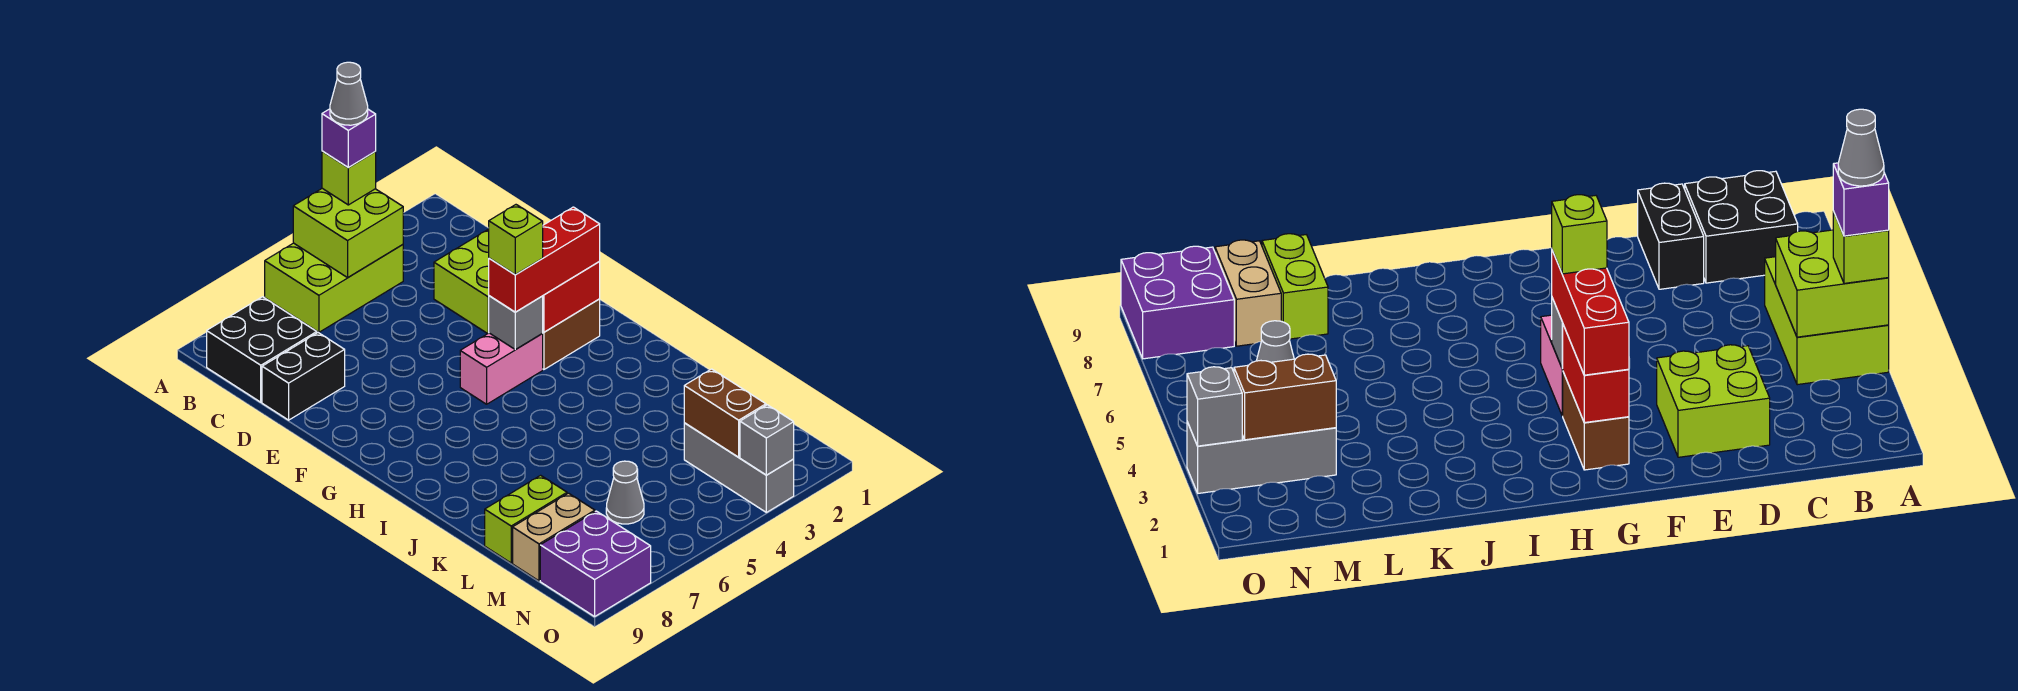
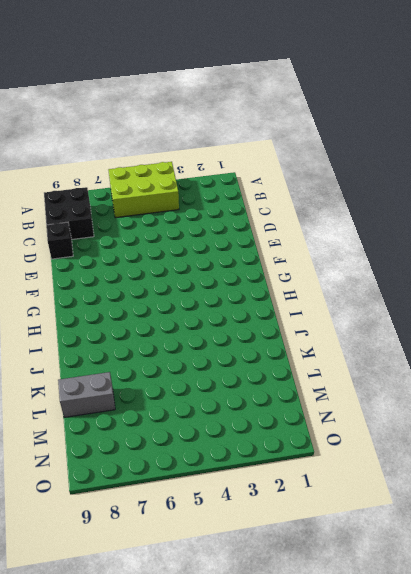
black brick D9 level 1 -> black brick D8:D9 level 1
grey brick L8:L9 level 1 -> lime brick L8:L9 level 1
none -> lime brick D2:E3 level 1
none -> brown brick G2:G3 level 1
none -> pink brick G4:G5 level 1

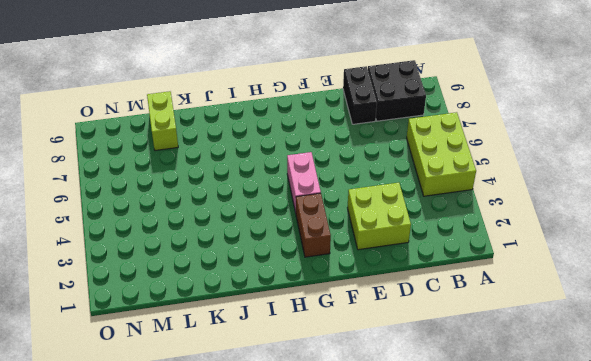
none -> grey brick M3:O3 level 1
none -> grey cone M6 level 1
none -> tan brick M8:M9 level 1

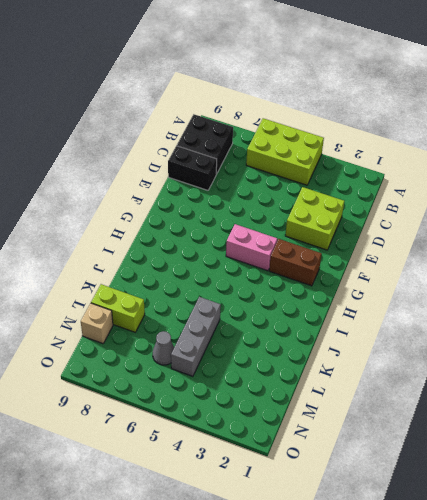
grey brick K5:M5 level 1 -> grey brick M3:O3 level 1
tan brick M9 level 1 -> tan brick M8:M9 level 1
none -> purple brick N8:O9 level 1
none -> lime brick A4:B5 level 2
none -> red brick G2:G3 level 2

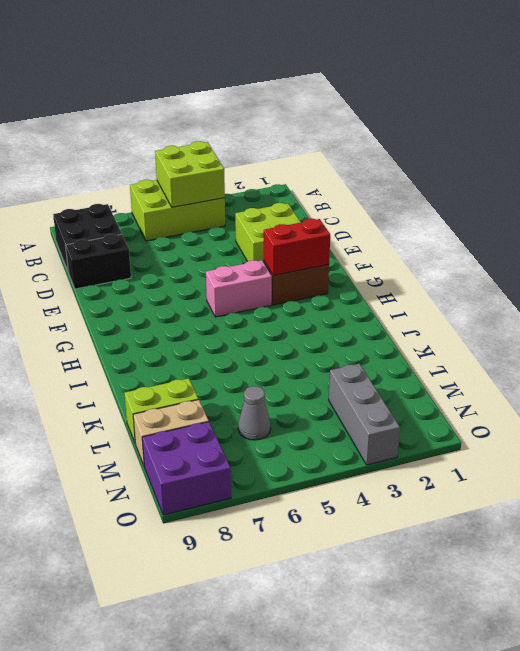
none -> grey brick G4 level 2
none -> brown brick M3:N3 level 2
none -> grey brick O3 level 2

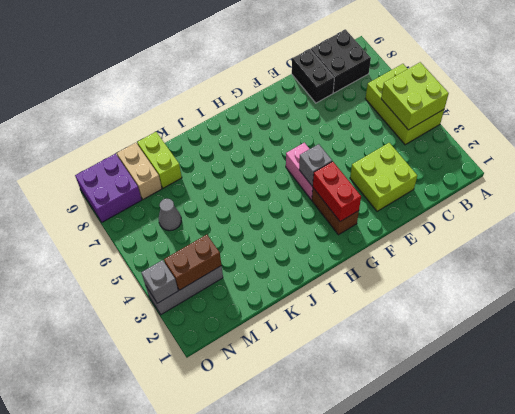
none -> lime brick A4 level 3
none -> red brick G2:G4 level 3
none -> purple brick A4 level 4

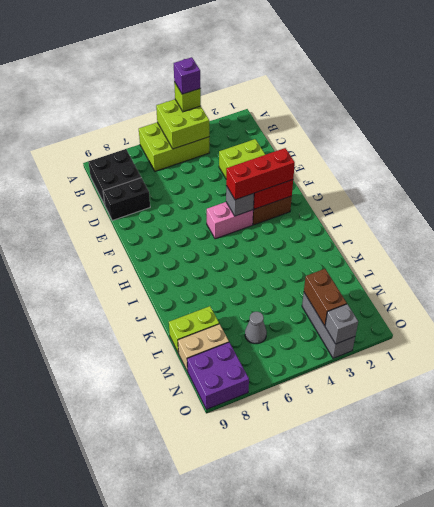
none -> lime brick G4 level 4
none -> grey cone A4 level 5

